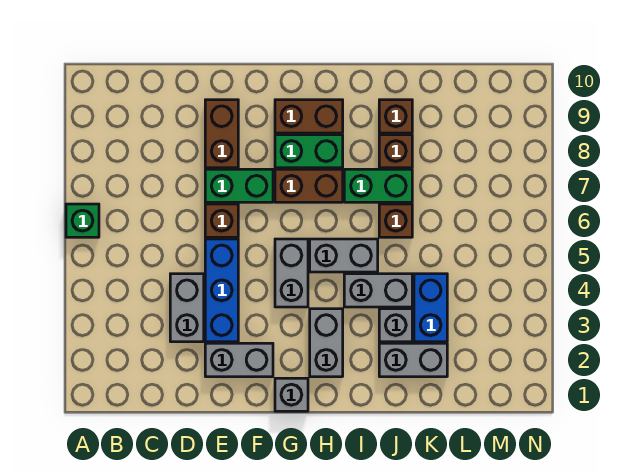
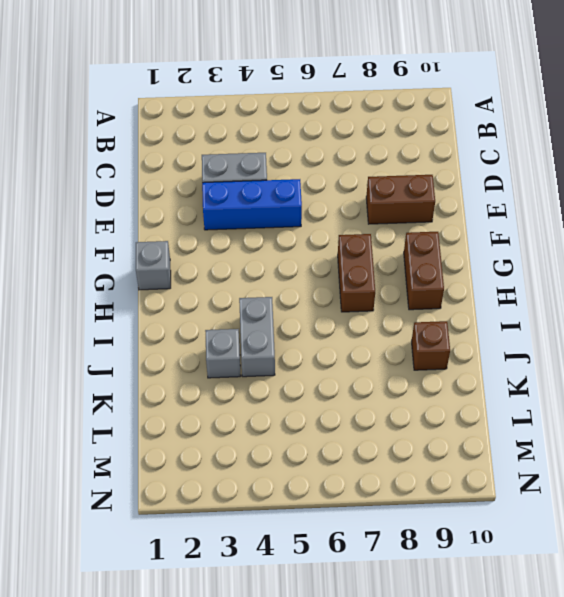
none -> green brick A6 level 1
none -> grey brick E2:F2 level 1
none -> brown brick E6 level 1

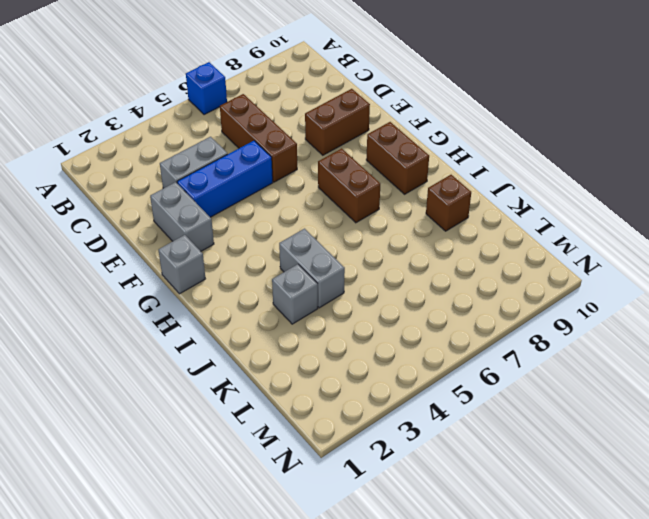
blue brick A6 level 1 -> green brick A6 level 1
brown brick C6:E6 level 1 -> brown brick E6 level 1
none -> green brick E7:F7 level 1
none -> grey brick G4:G5 level 1
none -> green brick G8:H8 level 1

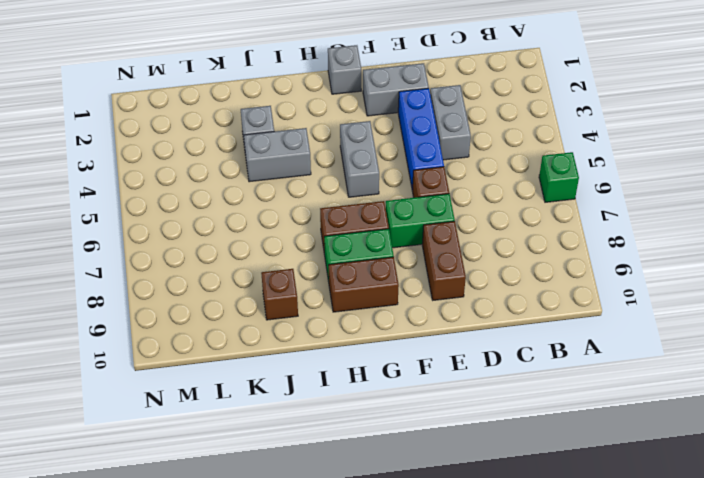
none -> grey brick H2:H3 level 1
none -> grey brick H5:I5 level 1
none -> green brick I7:J7 level 1

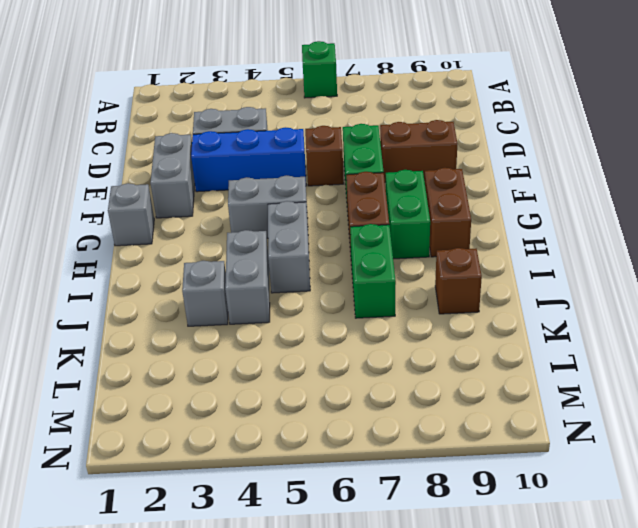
none -> grey brick H2:H3 level 1
none -> grey brick J2:K2 level 1
none -> brown brick J6 level 1

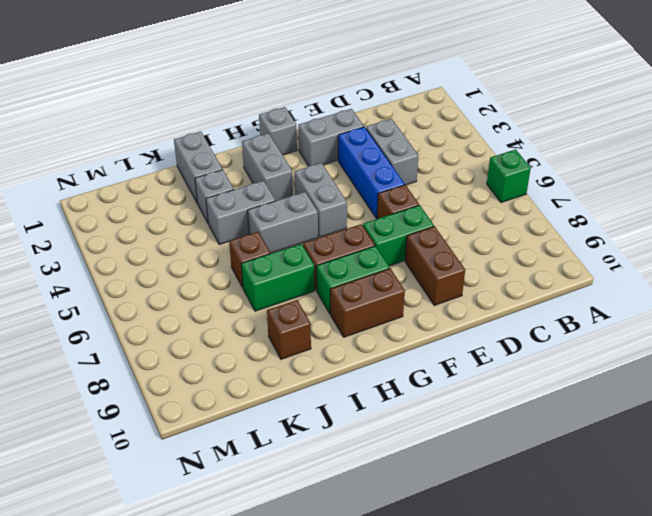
grey brick J1:J2 level 1 -> grey brick J2:K2 level 1
none -> brown brick J8 level 1
none -> blue brick K3:K4 level 1

